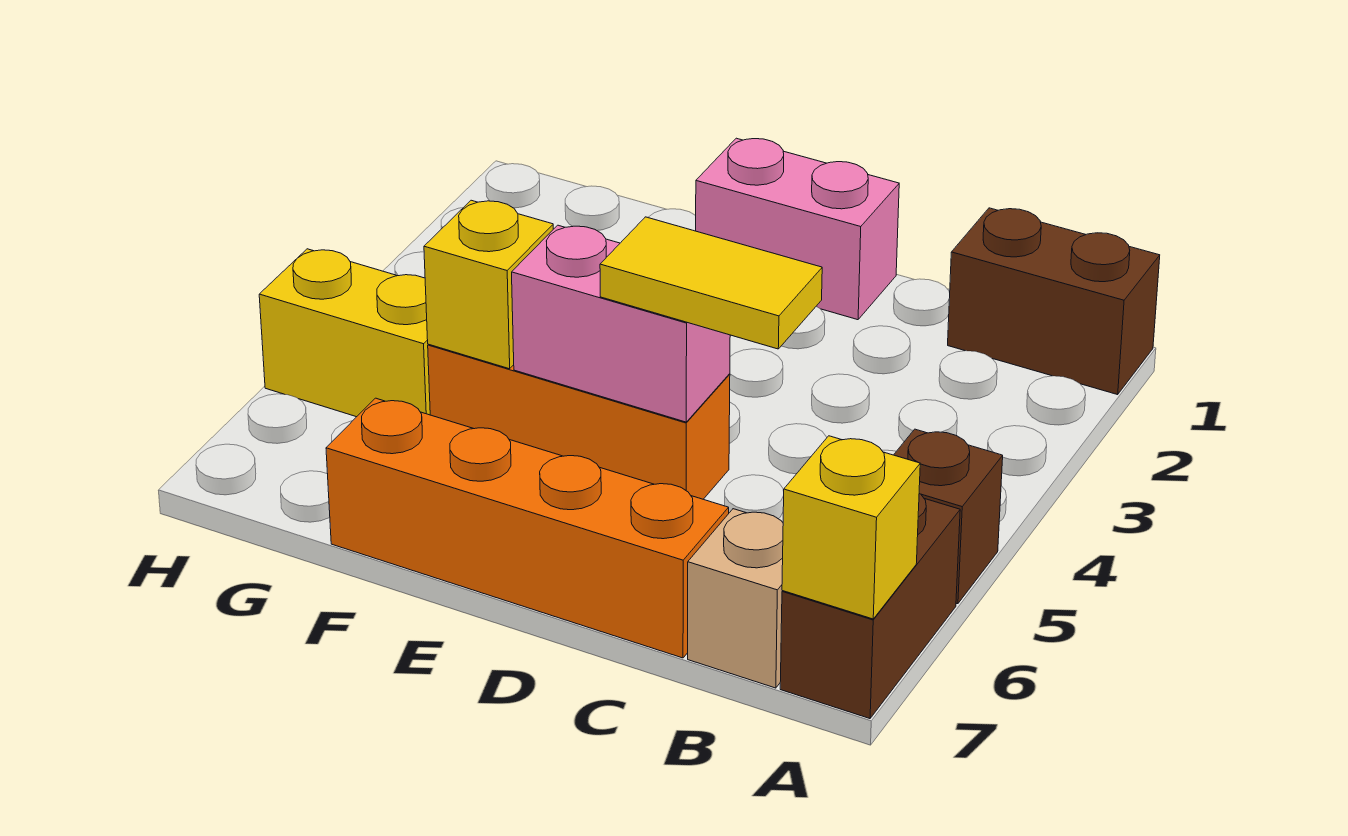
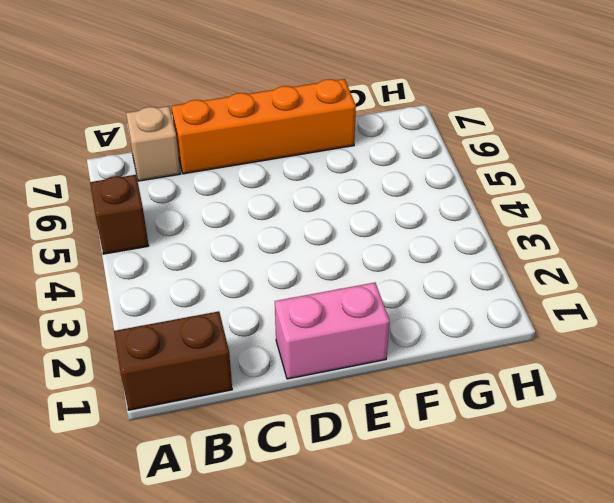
none -> brown brick A6:A7 level 1
none -> orange brick D5:F5 level 1
none -> yellow brick G5:H5 level 1

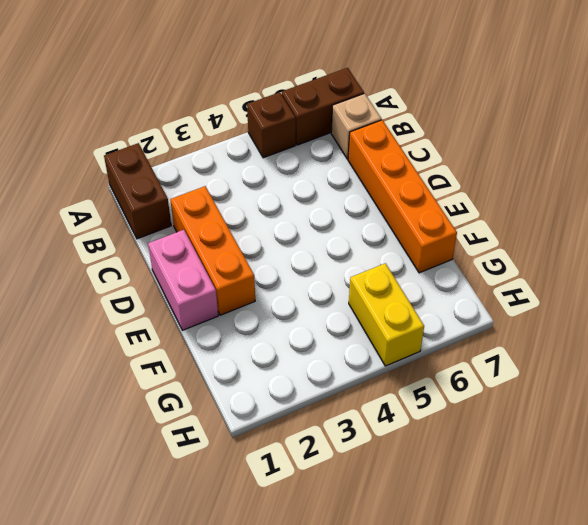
orange brick C2:E2 level 1 -> orange brick D5:F5 level 1
none -> yellow brick A7 level 2
none -> pink brick D5:E5 level 2
none -> yellow brick F5 level 2

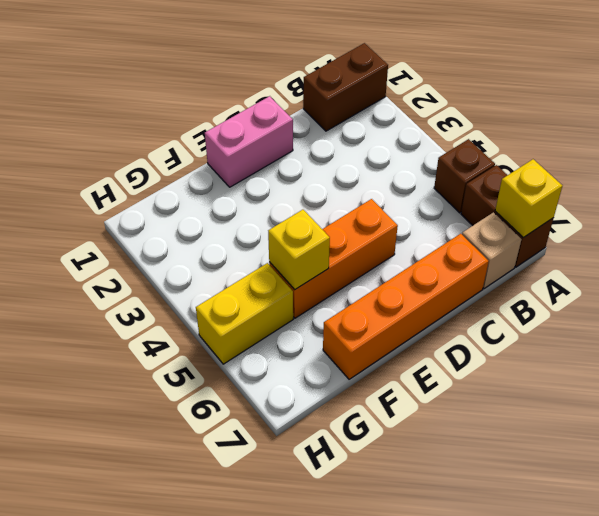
none -> pink brick D5:E5 level 2
none -> yellow tile C5:D5 level 3

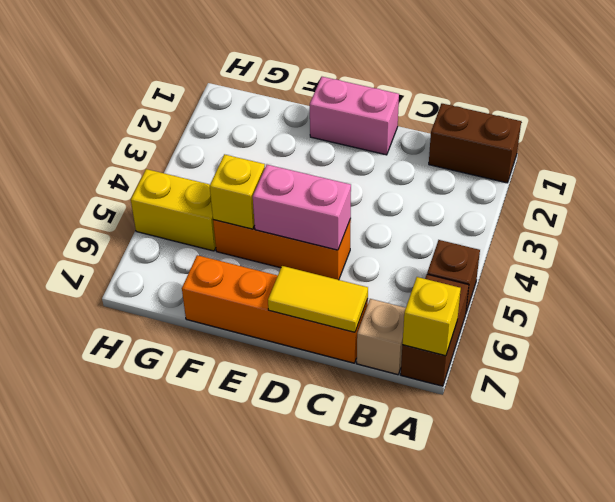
yellow tile C7:D7 level 2 -> yellow tile C5:D5 level 3

